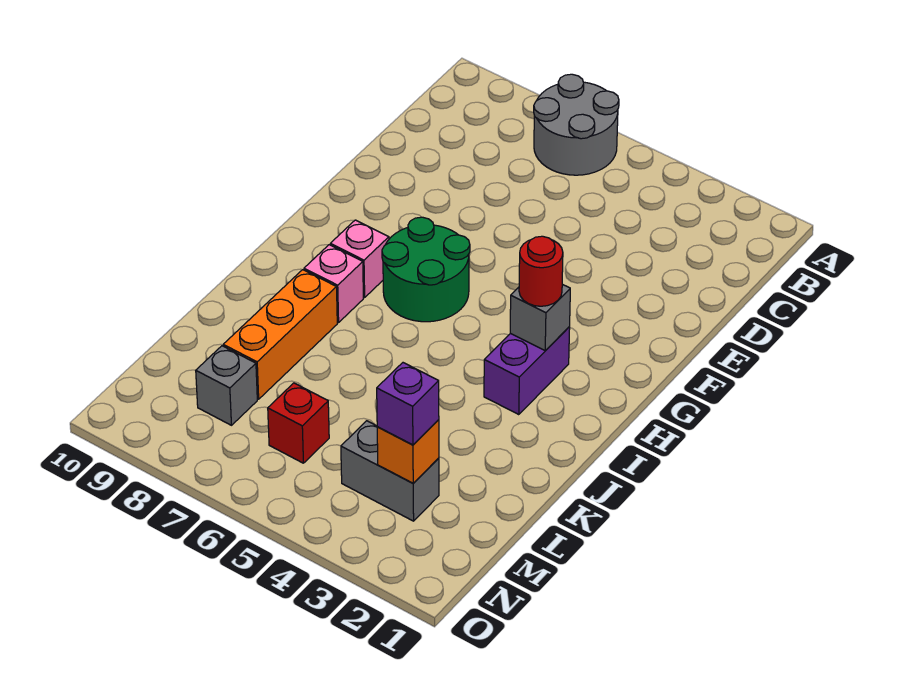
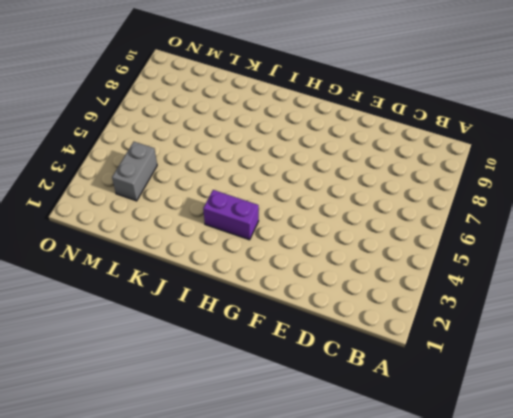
none -> grey round brick A6:B7 level 1
none -> green round brick G6:H7 level 1
none -> pink brick H8 level 1

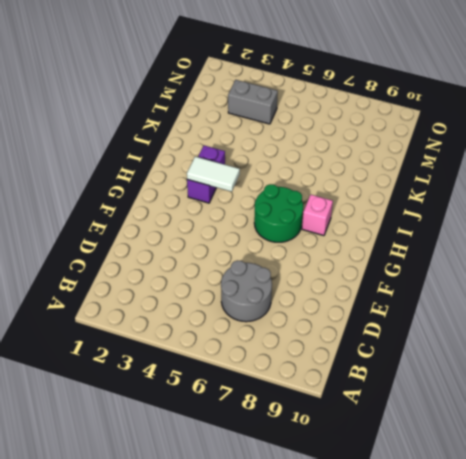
grey round brick C6:D7 level 1 -> grey round brick A6:B7 level 1
white tile H3:H4 level 2 -> grey brick H3 level 2
none -> pink brick I8 level 1
none -> orange brick J8:L8 level 1
none -> red brick M6 level 1

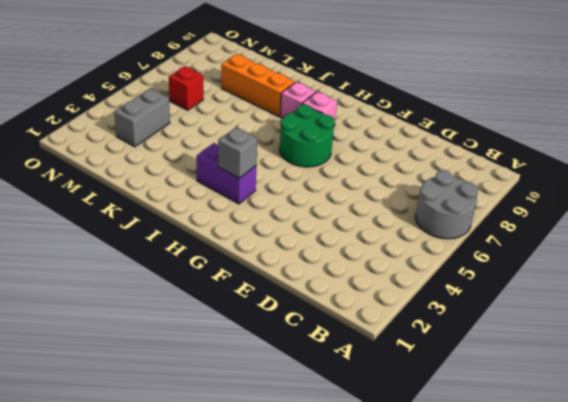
none -> grey brick M8 level 1
none -> orange brick M3 level 2
none -> red round brick H3 level 3

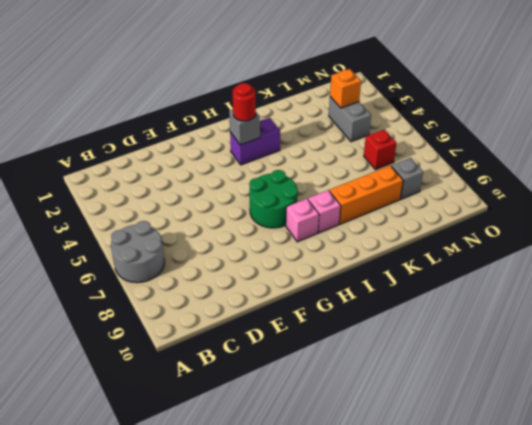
none -> purple brick M3 level 3

